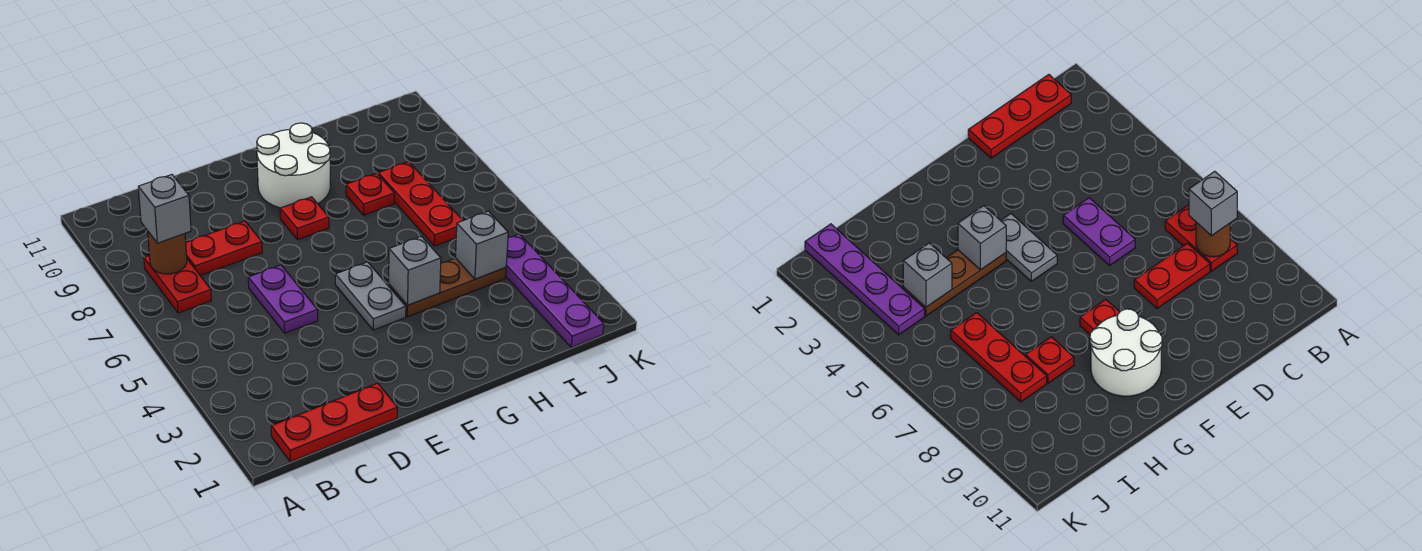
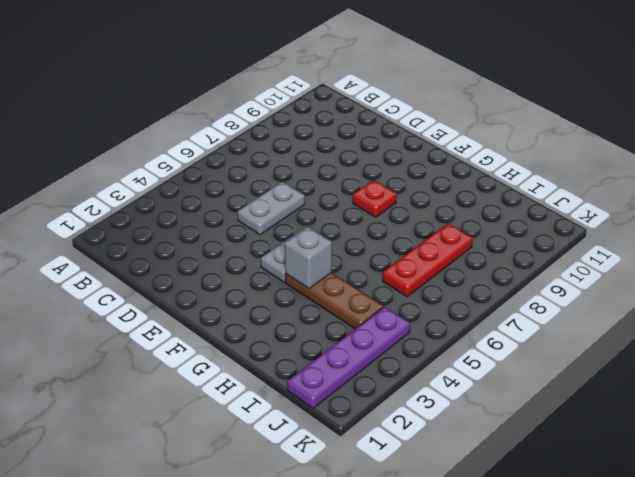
grey plate D5:D6 level 1 -> purple plate D5:D6 level 1
none -> red plate B1:D1 level 1
none -> red plate B7:B8 level 1
none -> red plate C8:D8 level 1

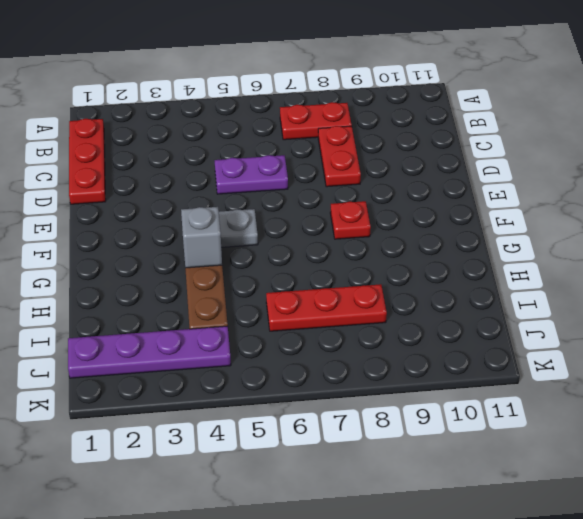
none -> white round brick F9:G10 level 1
none -> red plate H8 level 1
none -> brown round brick B8 level 2

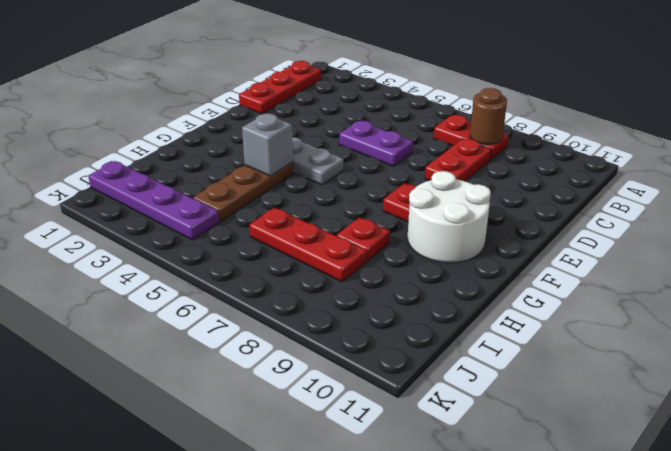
none -> grey brick I4 level 2
none -> grey brick B8 level 3

